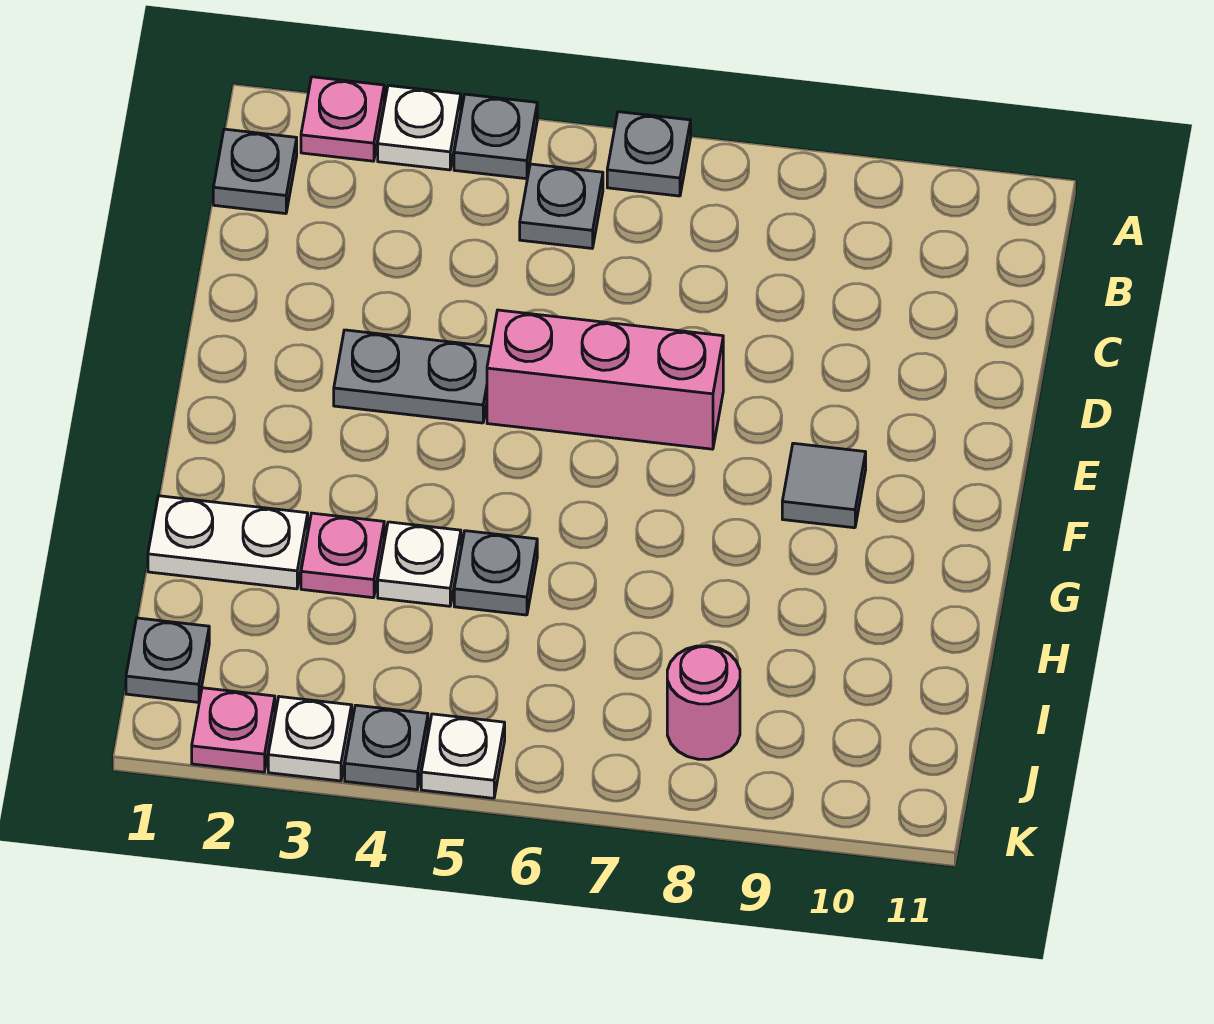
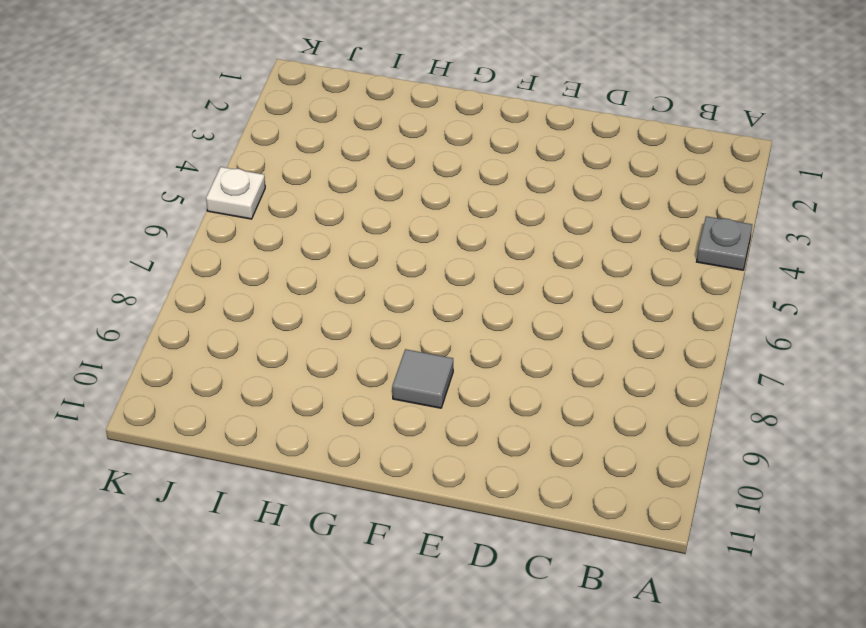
none -> pink plate A2 level 1
none -> white plate A3 level 1
none -> grey plate A6 level 1

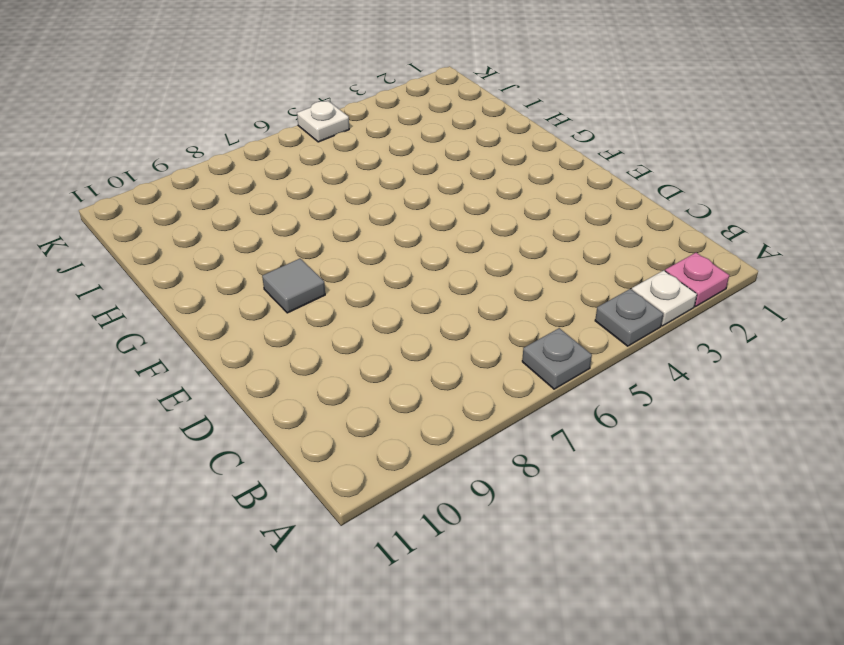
none -> grey plate B1 level 1
none -> grey plate B5 level 1
none -> grey plate E3:E4 level 1

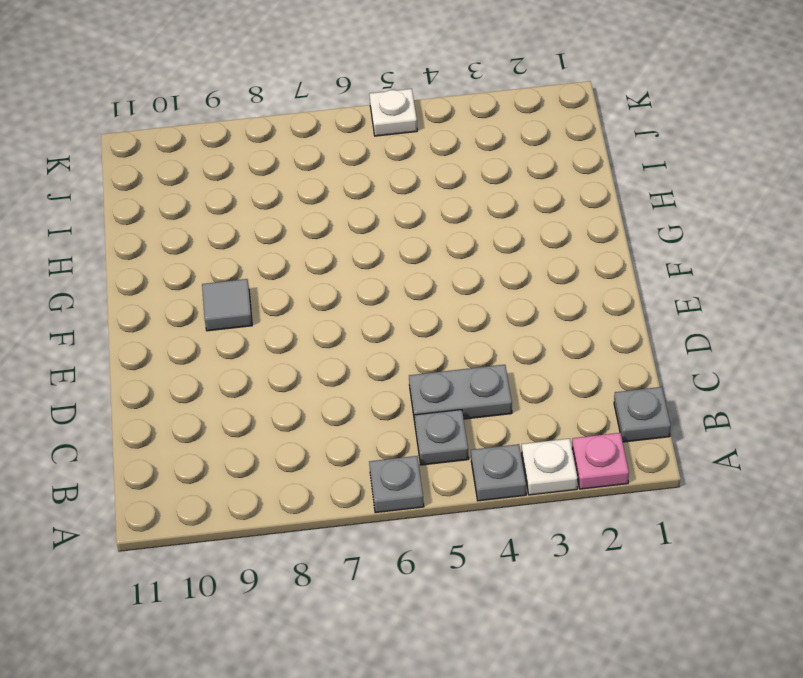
grey plate C4:C5 level 1 -> grey plate E3:E4 level 1
none -> pink brick E5:E7 level 1
none -> white plate H1:H2 level 1
none -> pink plate H3 level 1

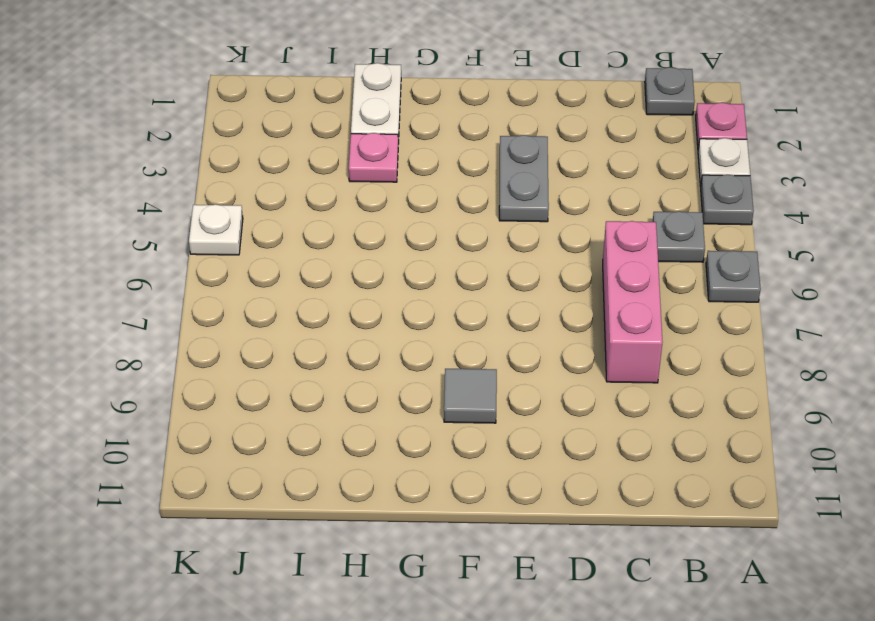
pink brick C6:C8 level 1 -> pink brick E5:E7 level 1
none -> white plate H4 level 1
none -> grey plate H5 level 1
none -> grey plate J1 level 1

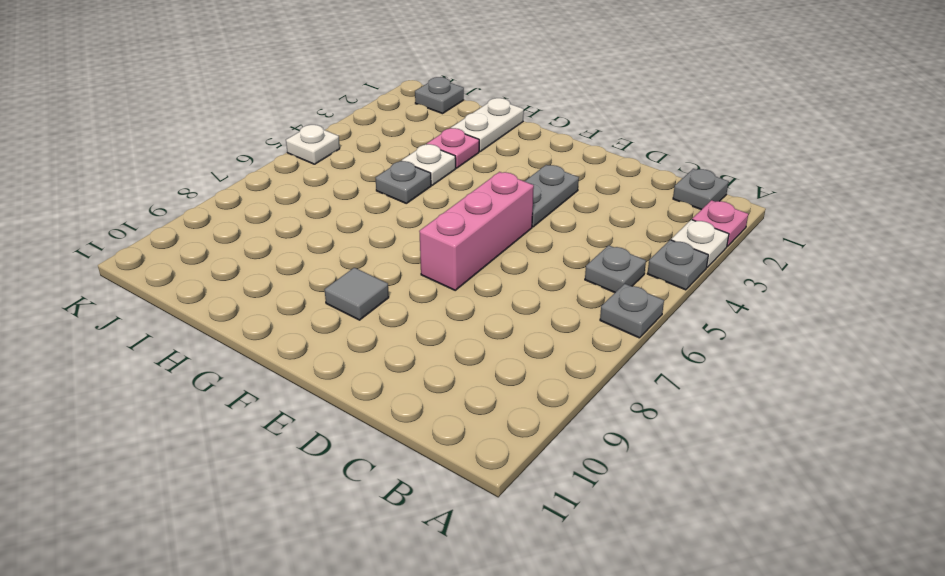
none -> pink round brick J8 level 1
none -> pink plate K2 level 1
none -> white plate K3 level 1

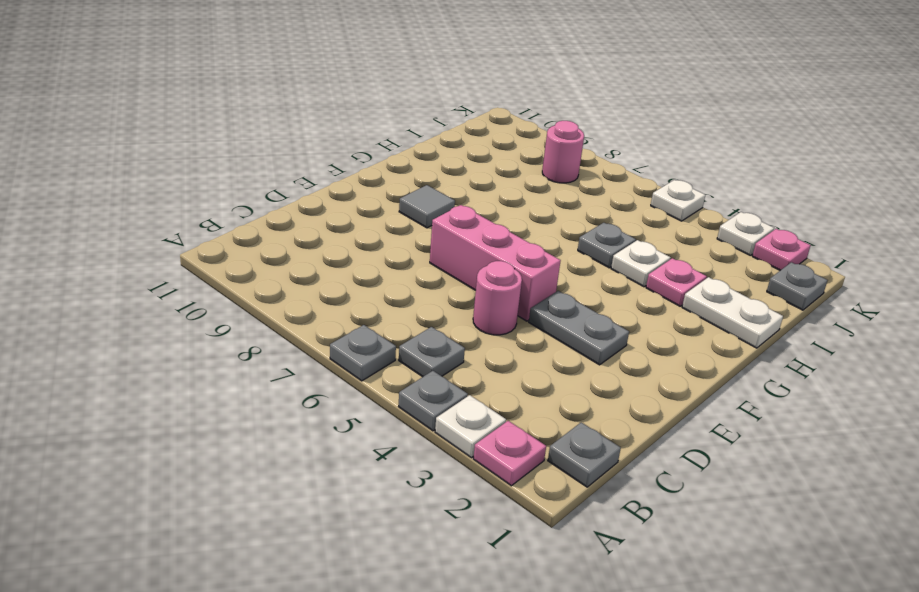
pink round brick D5 level 1 -> none
none -> grey plate K4 level 1

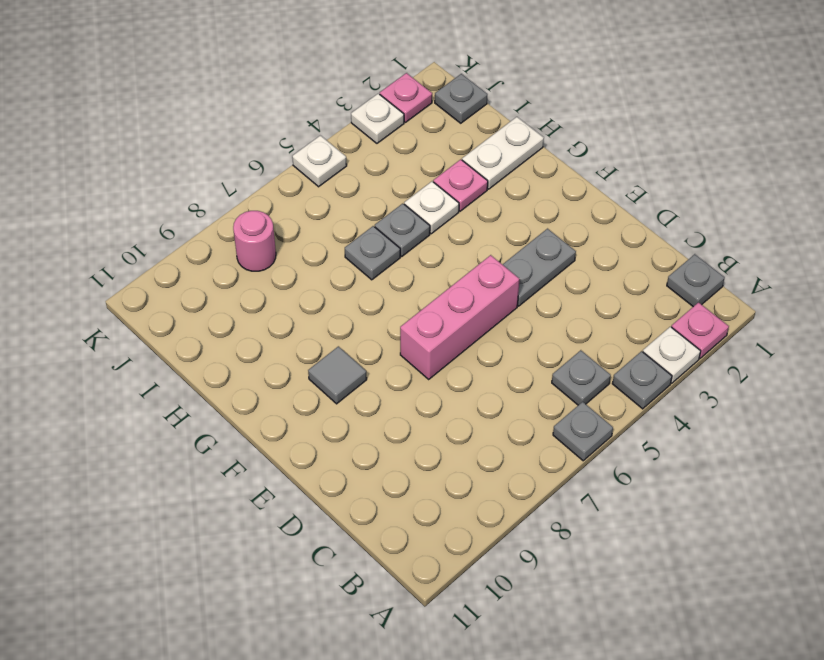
grey plate H6 level 1 -> grey plate K4 level 1

